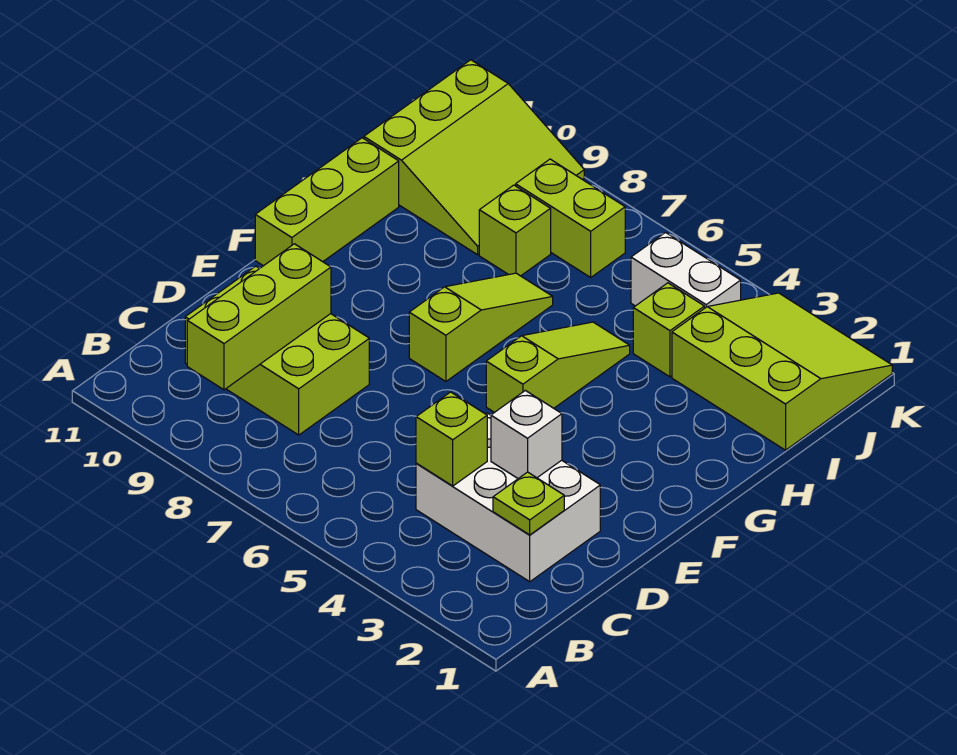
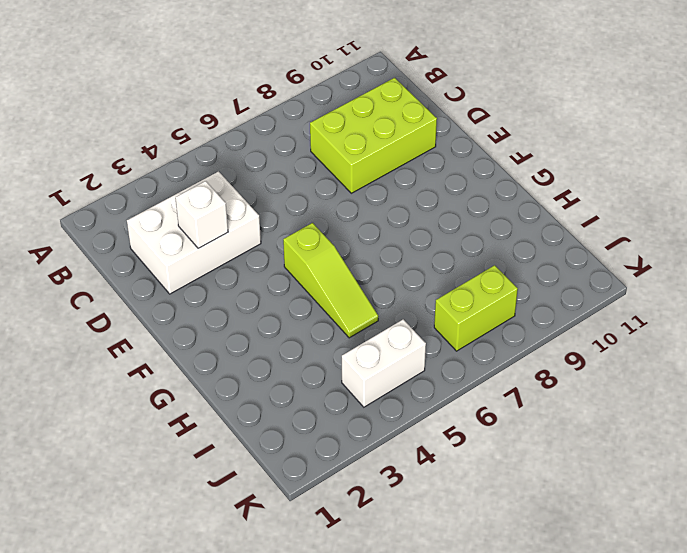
none -> lime slope F7:H7 level 1 top F
none -> lime brick F11:H11 level 1
none -> lime slope I1:K3 level 1 top I

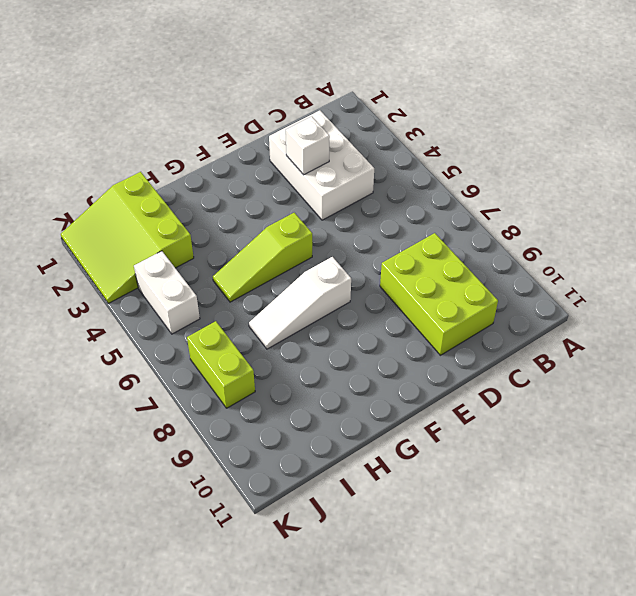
white slope F7:H7 level 1 top F -> lime slope F7:H7 level 1 top F
none -> lime brick F11:H11 level 1
none -> lime brick I4 level 1
none -> lime brick I8 level 1

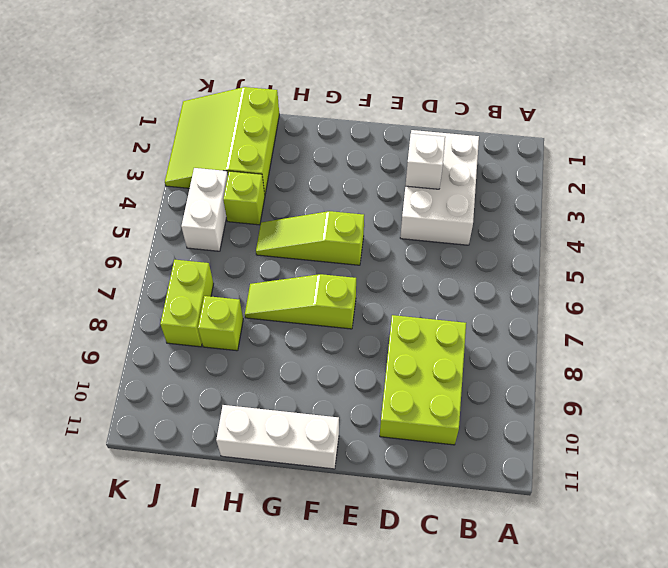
white brick F11:H11 level 1 -> lime brick F11:H11 level 1
none -> lime slope I9:K11 level 1 top 11
none -> lime brick B9:D9 level 2
none -> lime plate C2 level 2

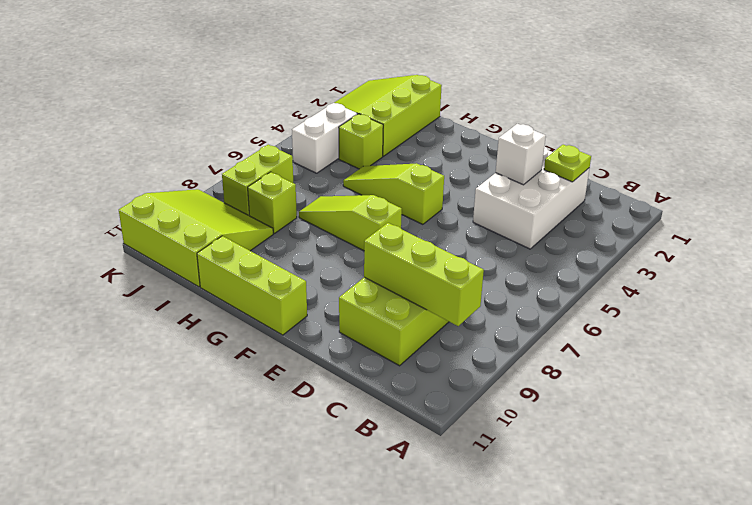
none -> lime brick C4 level 2

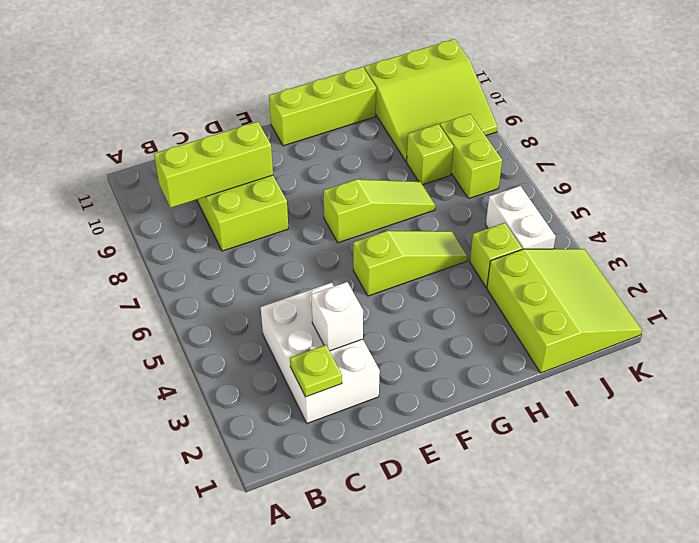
none -> lime brick C4 level 2

